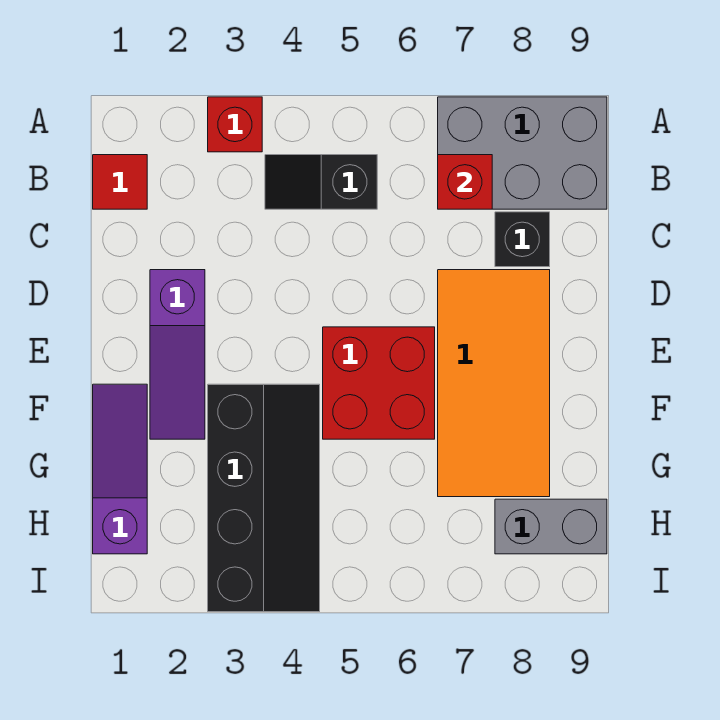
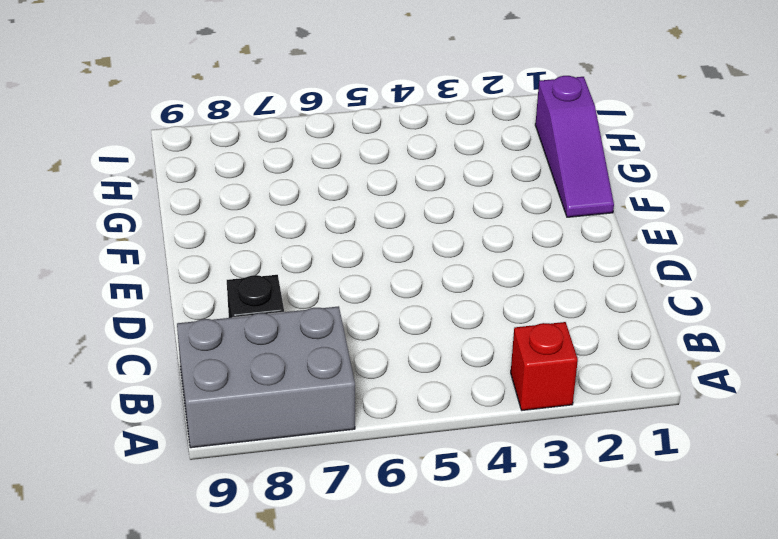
none -> red tile B1 level 1
none -> black slope B4:B5 level 1 top 5
none -> purple slope D2:F2 level 1 top D

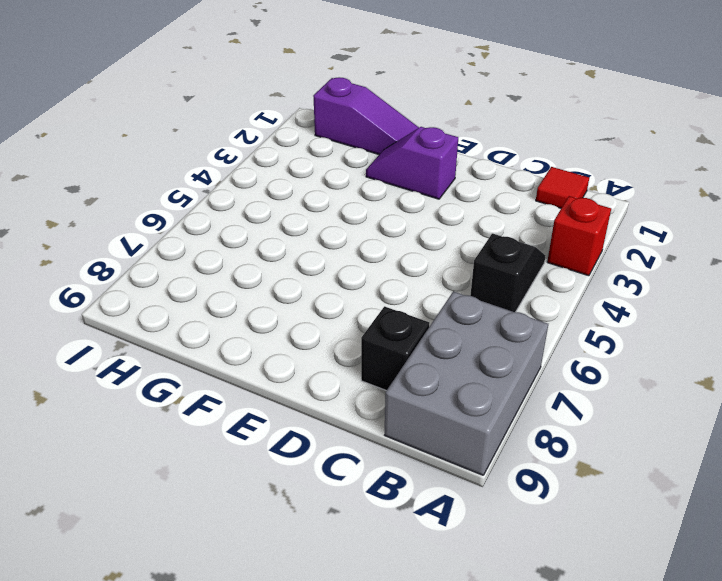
purple slope E2:F2 level 1 top E -> purple slope D2:F2 level 1 top D
none -> orange tile D7:G8 level 1
none -> red brick E5:F6 level 1
none -> black slope F3:I4 level 1 top 3

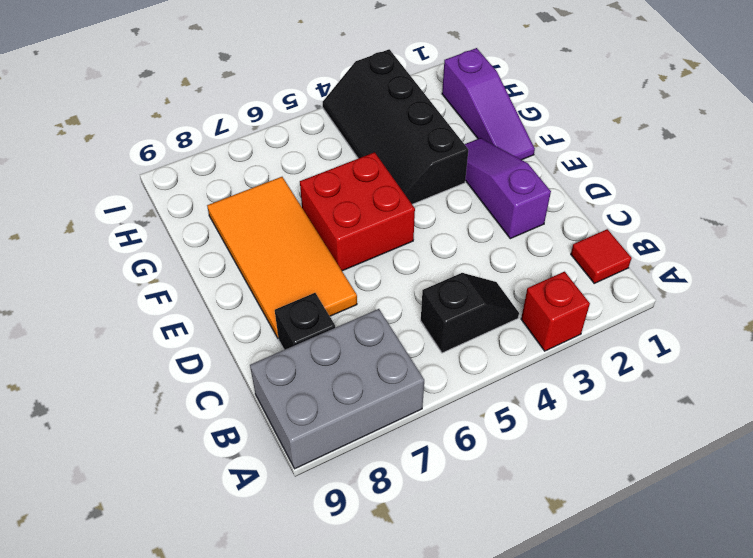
none -> grey brick H8:H9 level 1
none -> red brick B7 level 2

